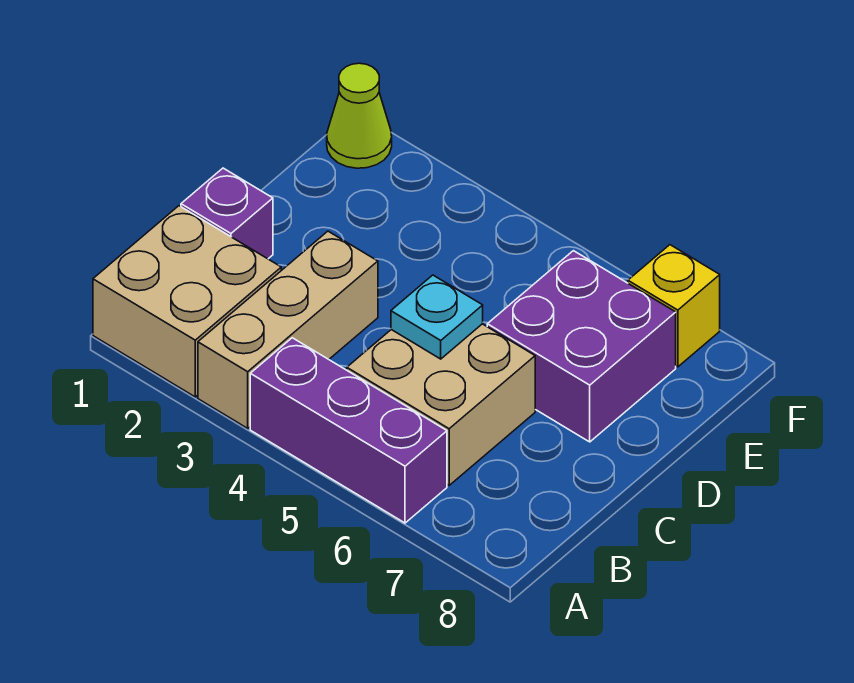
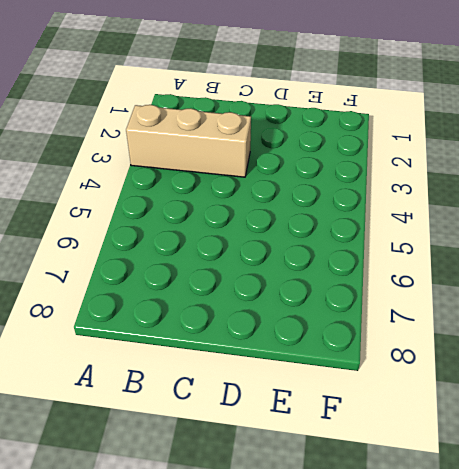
none -> tan brick A1:B2 level 1
none -> purple brick A4:A6 level 1

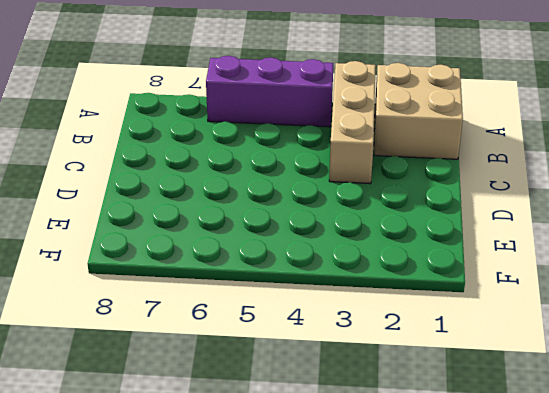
none -> tan brick B5:C6 level 1
none -> purple brick C1 level 1

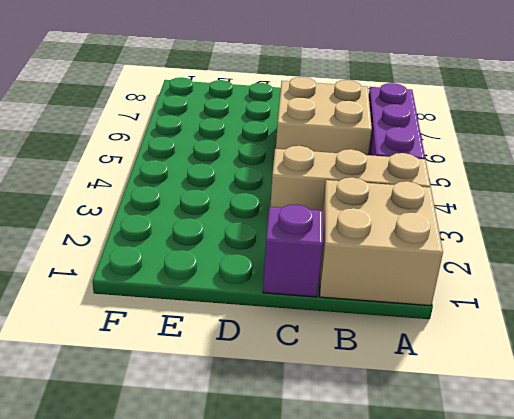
none -> purple brick D6:E7 level 1
none -> lime cone F1 level 1

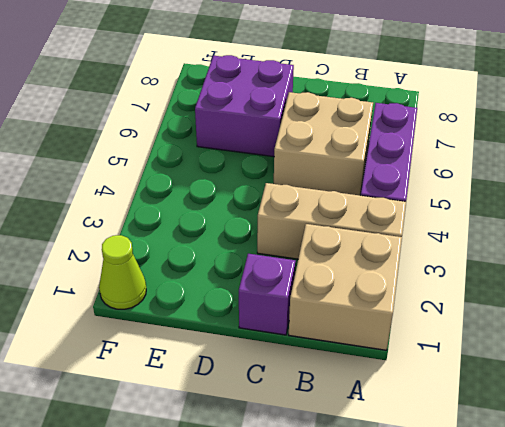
none -> yellow brick F7 level 1
none -> cyan plate C5 level 2

